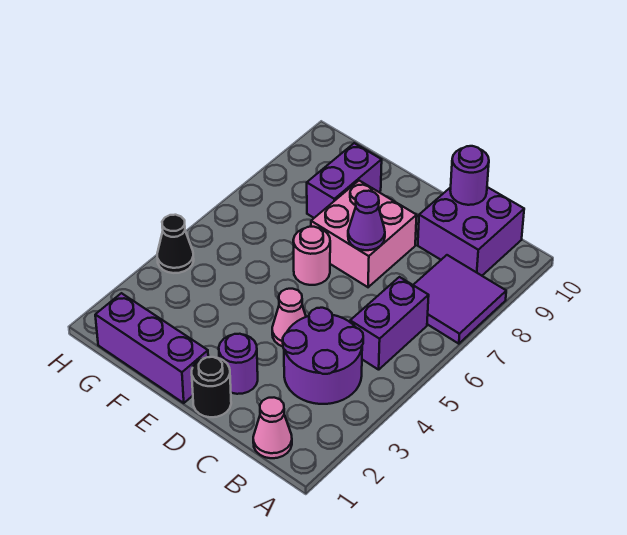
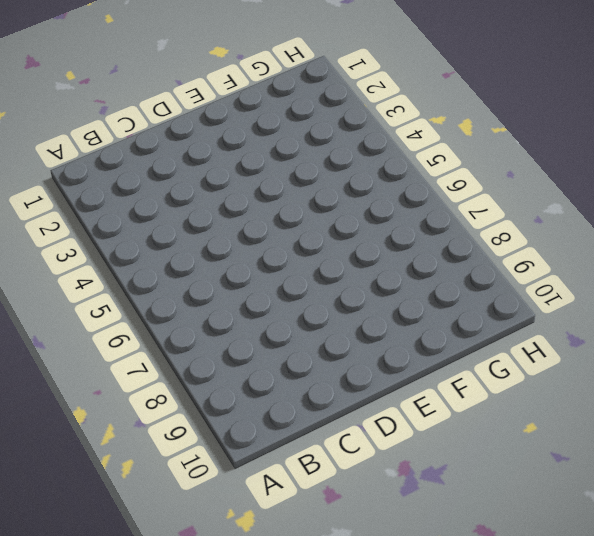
none -> purple tile A7:B8 level 1
none -> pink cone B1 level 1
none -> purple round brick B3:C4 level 1

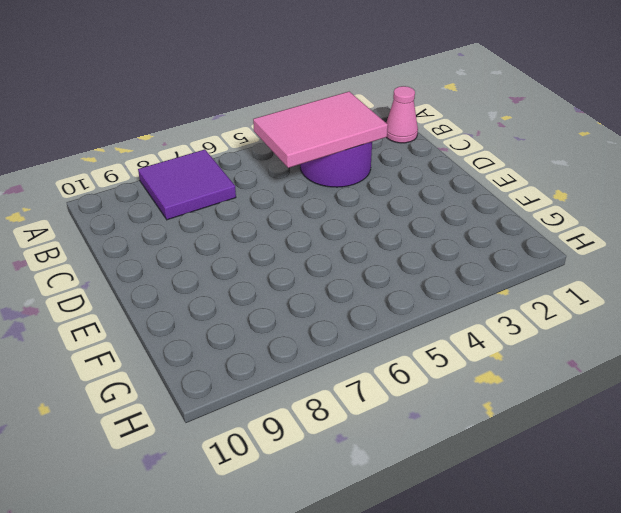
pink tile B3:C5 level 2 -> none
none -> purple brick B5:B6 level 1
none -> purple brick B9:C10 level 1
none -> black round brick D1 level 1

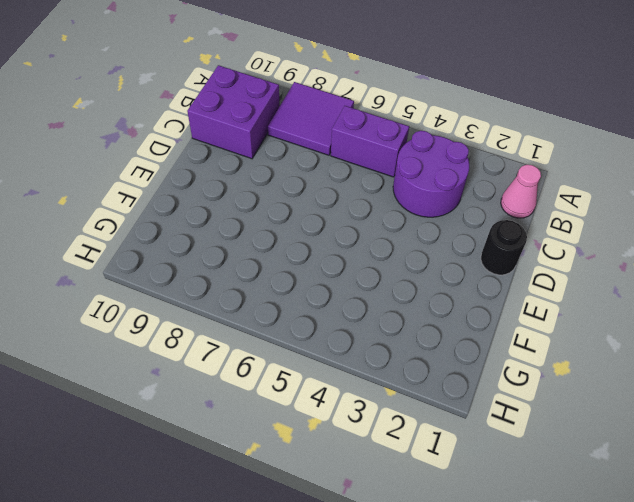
none -> purple round brick D2 level 1
none -> pink cone D4 level 1
none -> pink brick D7:E8 level 1

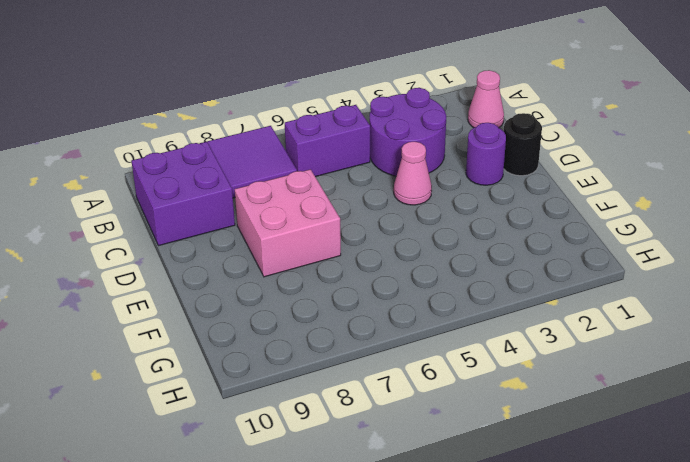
none -> purple brick E1:G1 level 1
none -> pink round brick E6 level 1
none -> purple brick F8:F9 level 1

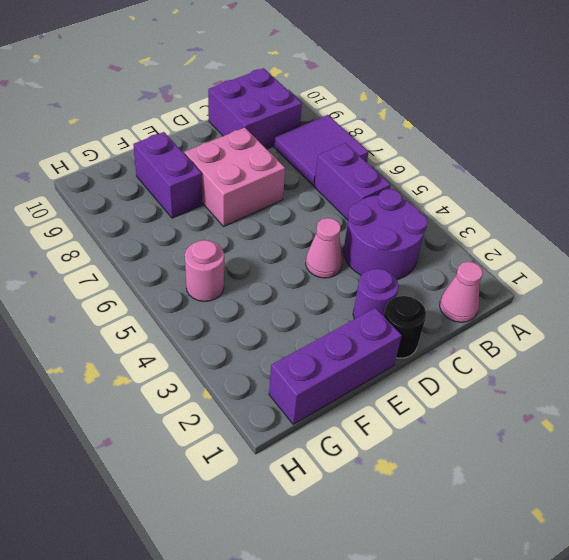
pink round brick G5 level 1 -> pink round brick E6 level 1
none -> black cone H4 level 1
none -> purple round brick C10 level 2
none -> purple cone D7 level 2

